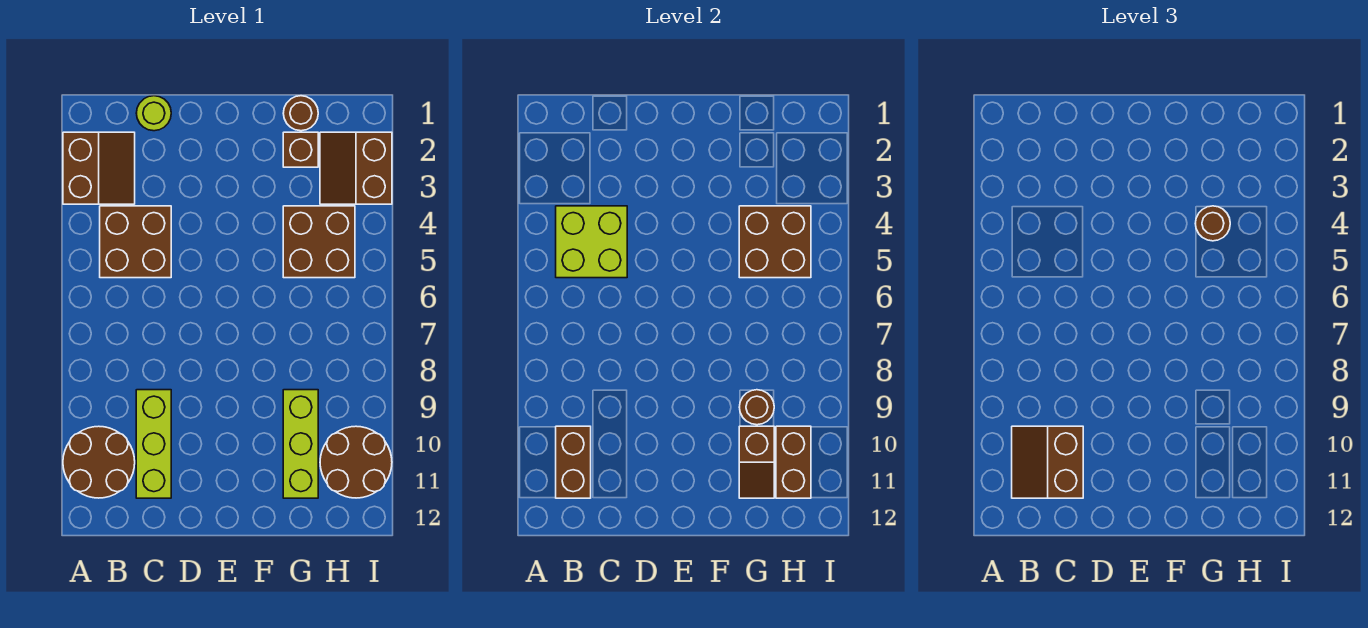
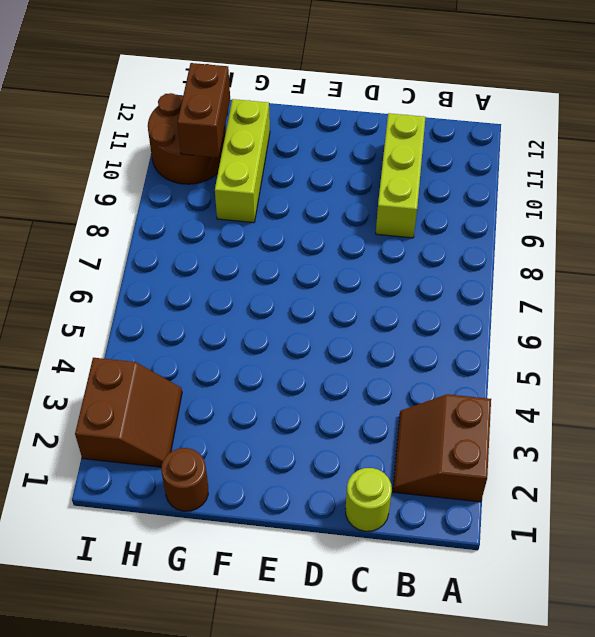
none -> brown round brick A10:B11 level 1
none -> brown brick B4:C5 level 1
none -> brown brick G2 level 1

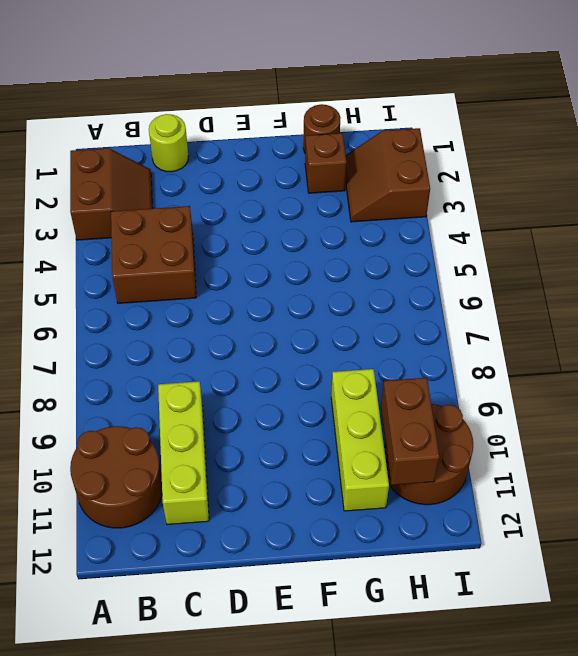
none -> brown brick G4:H5 level 1
none -> lime brick B4:C5 level 2
none -> brown brick B10:B11 level 2

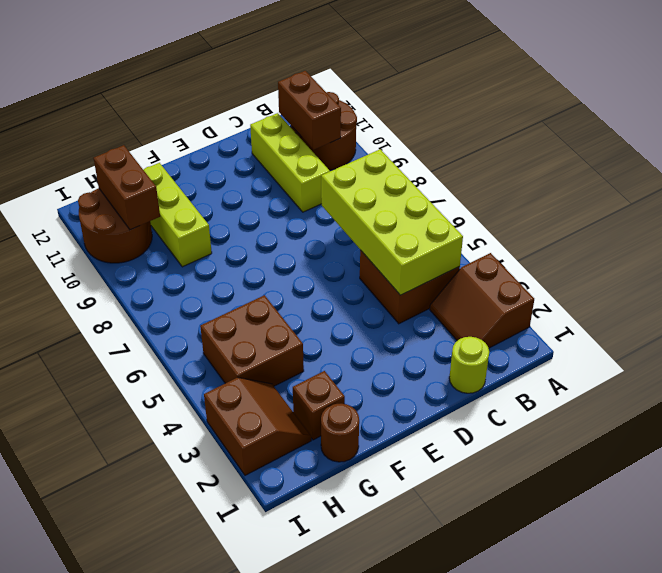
lime brick B4:C7 level 2 -> lime brick B4:C5 level 2
none -> brown brick G4:H5 level 2
none -> brown round brick G9 level 2
none -> brown slope G10:G11 level 2 top 10

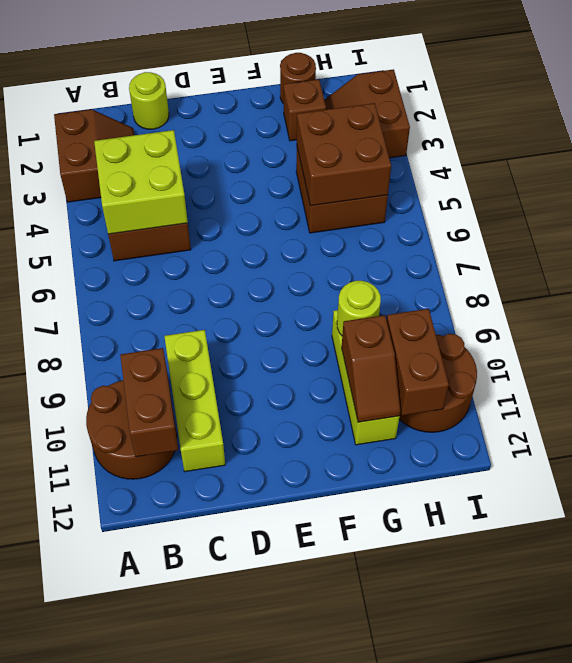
lime round brick G9 level 2 -> brown round brick G9 level 2
none -> brown slope B10:C11 level 3 top C
none -> brown round brick G4 level 3

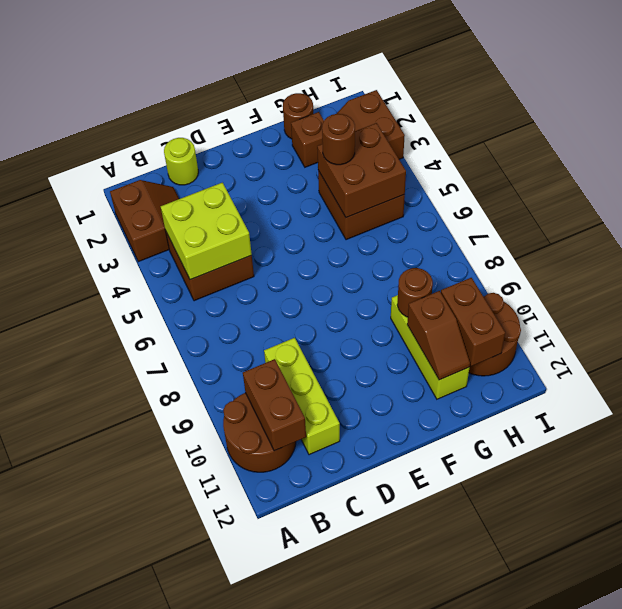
none -> brown slope B10:C11 level 3 top C

